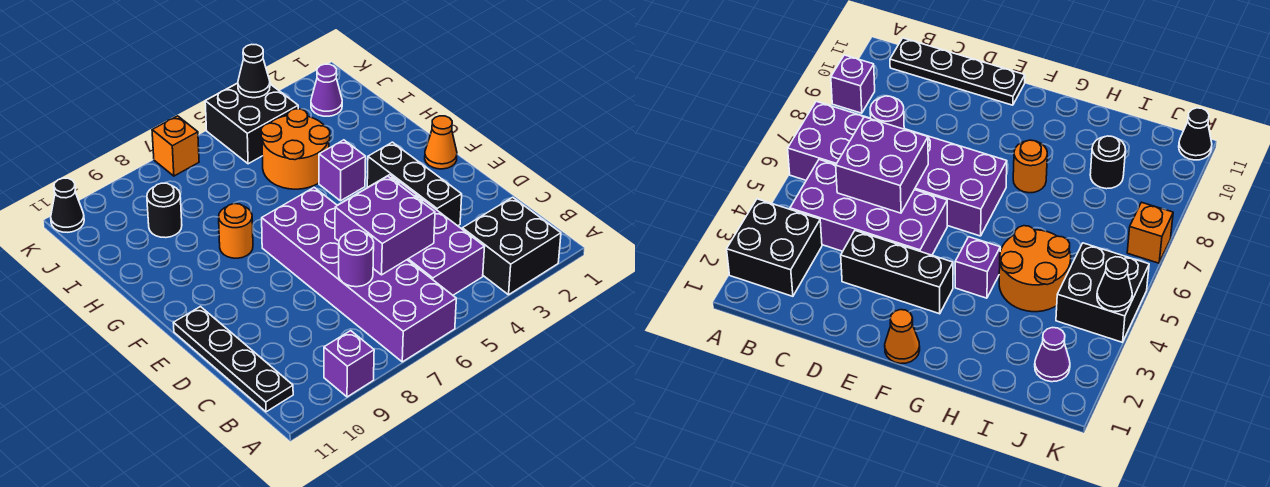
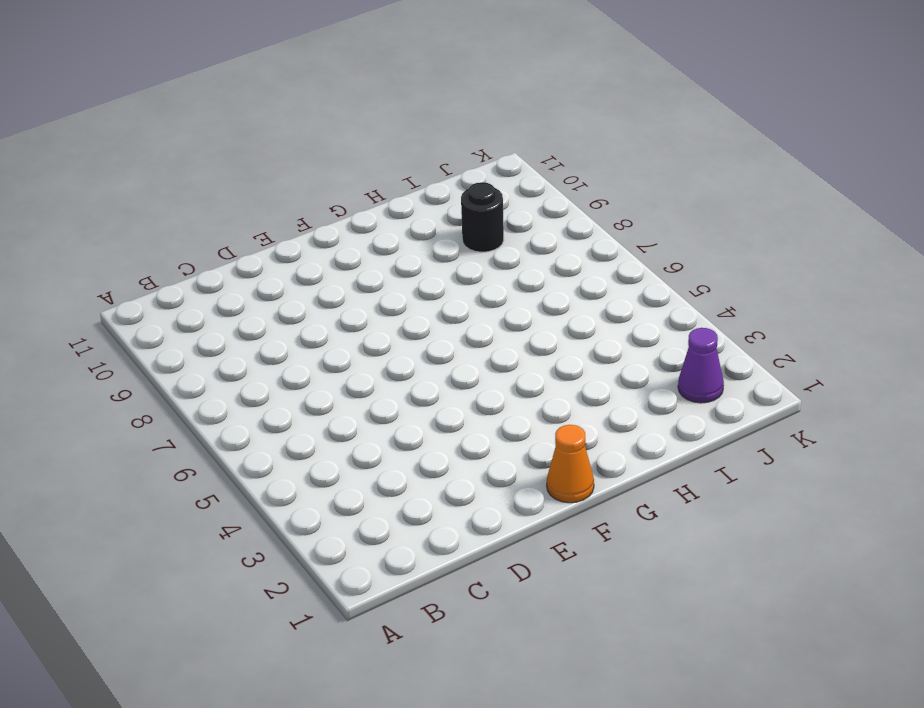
none -> black brick A2:B3 level 1
none -> purple brick A6:F7 level 1
none -> purple brick A9 level 1

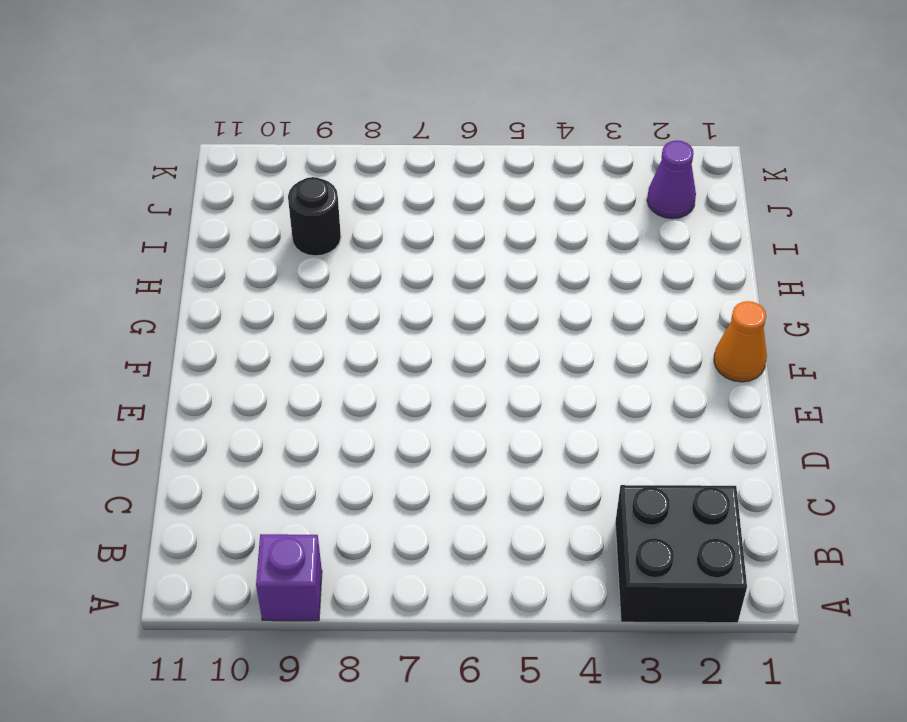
none -> purple brick A6:F7 level 1
none -> purple brick B4:E5 level 1
none -> black plate B11:E11 level 1

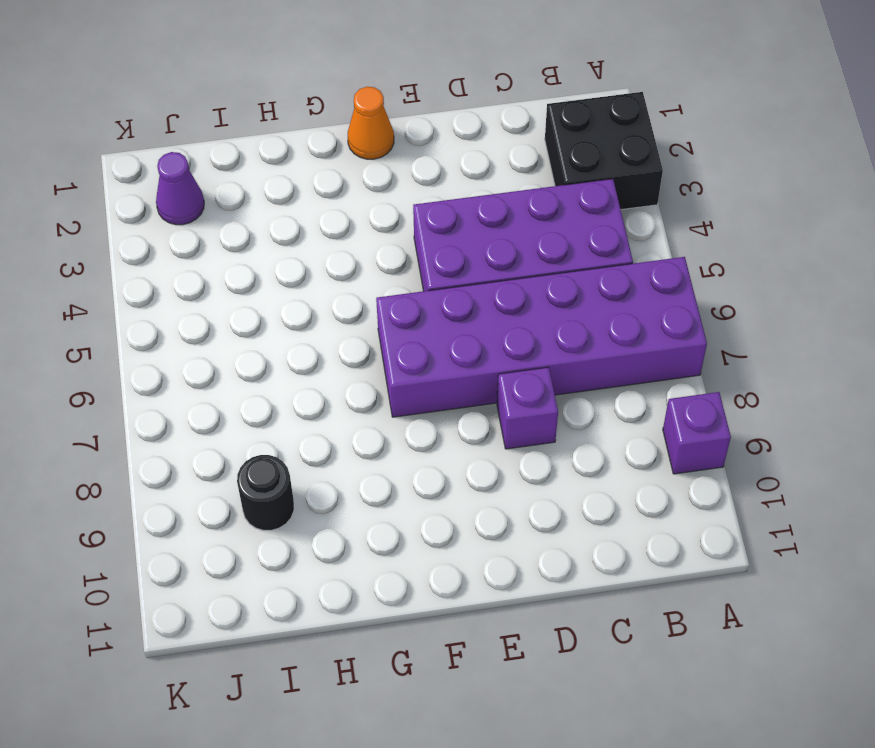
purple brick D8 level 1 -> purple brick G4 level 1
none -> black plate B11:E11 level 1
none -> black brick D3:F3 level 1
none -> orange round brick G8 level 1

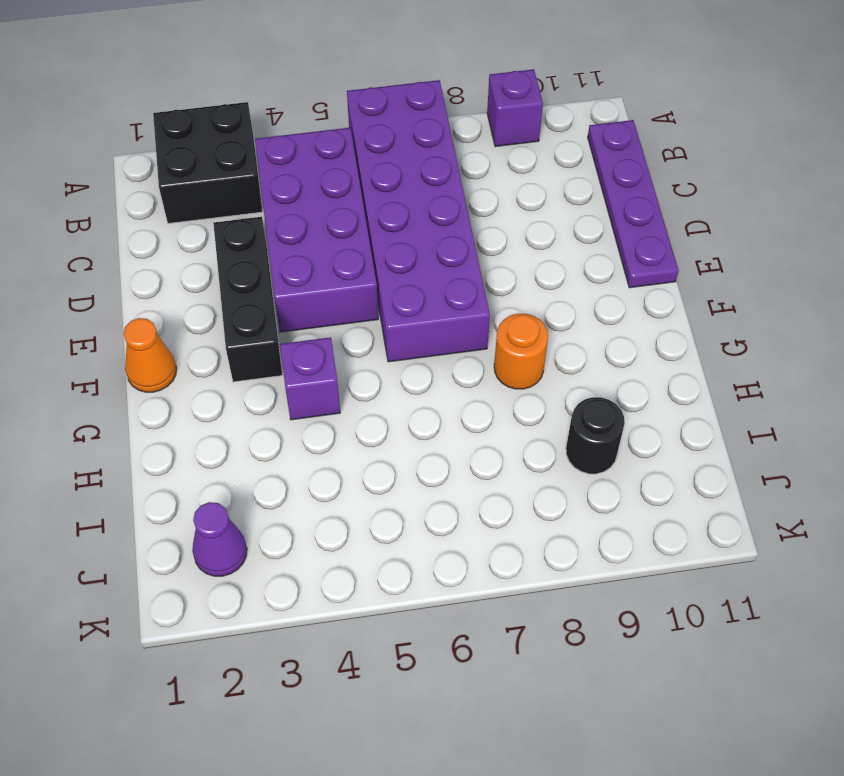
purple plate B11:E11 level 1 -> black plate B11:E11 level 1
none -> orange round brick H4:I5 level 1
none -> black brick J4:K5 level 1
none -> orange brick K7 level 1

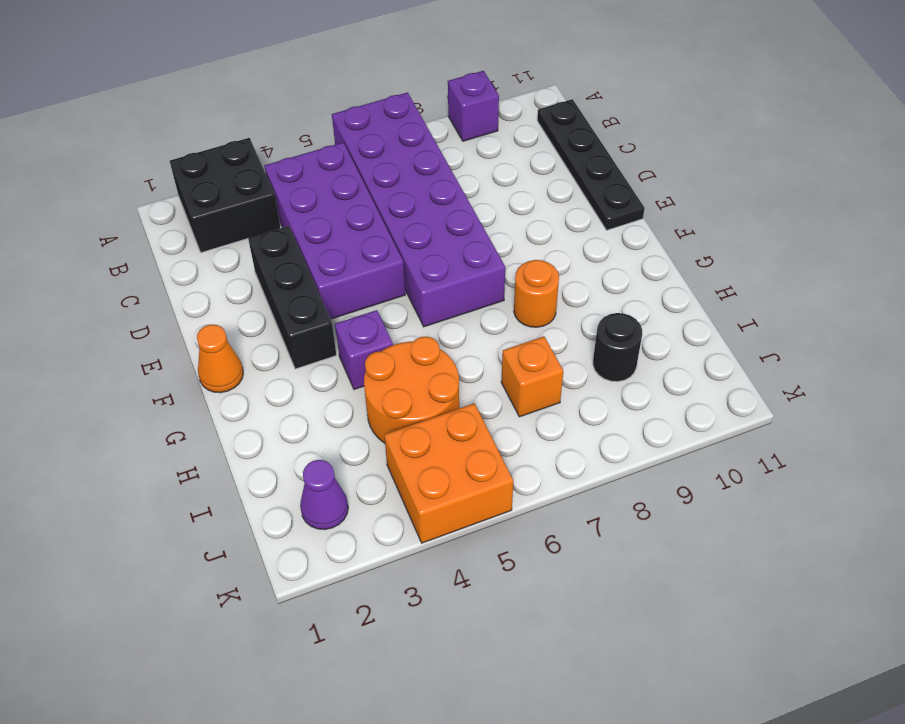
orange brick I7 level 1 -> orange brick K7 level 1
orange brick J4:K5 level 1 -> black brick J4:K5 level 1
none -> black cone K11 level 1
none -> purple brick C5:D6 level 2
none -> purple round brick C7 level 2

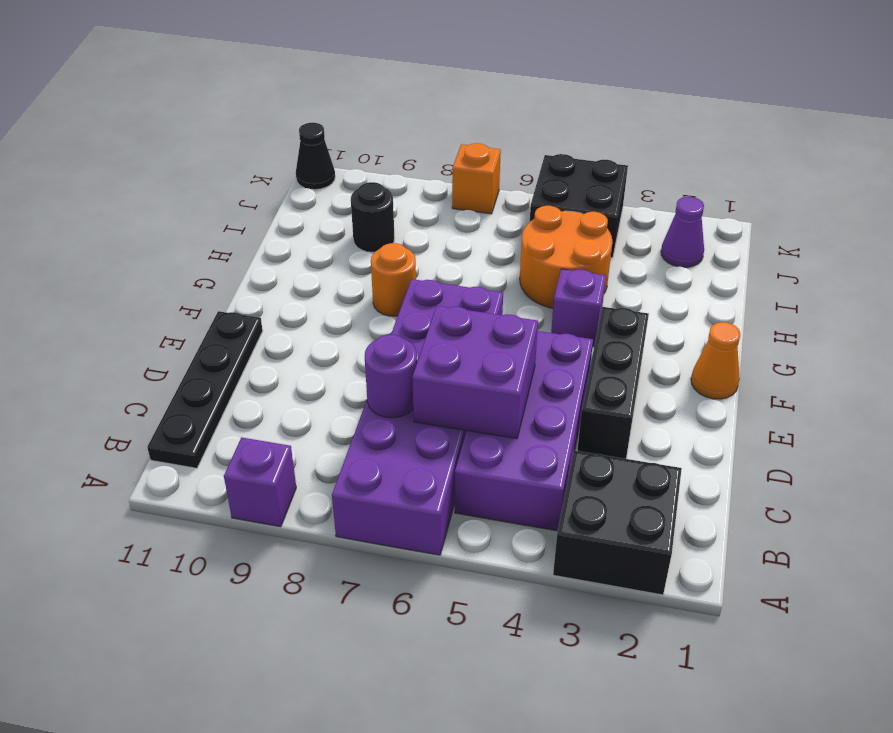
none -> black cone K4 level 2

